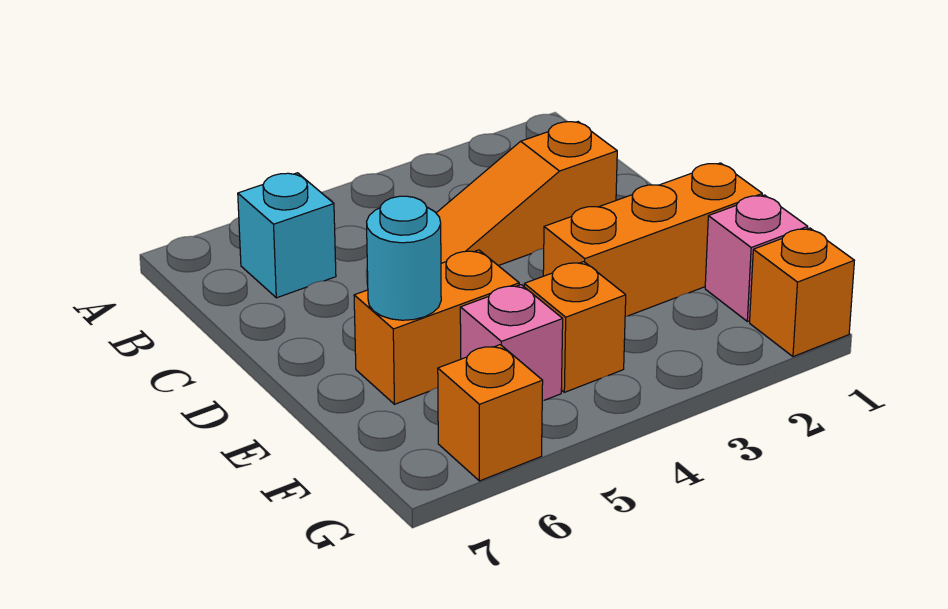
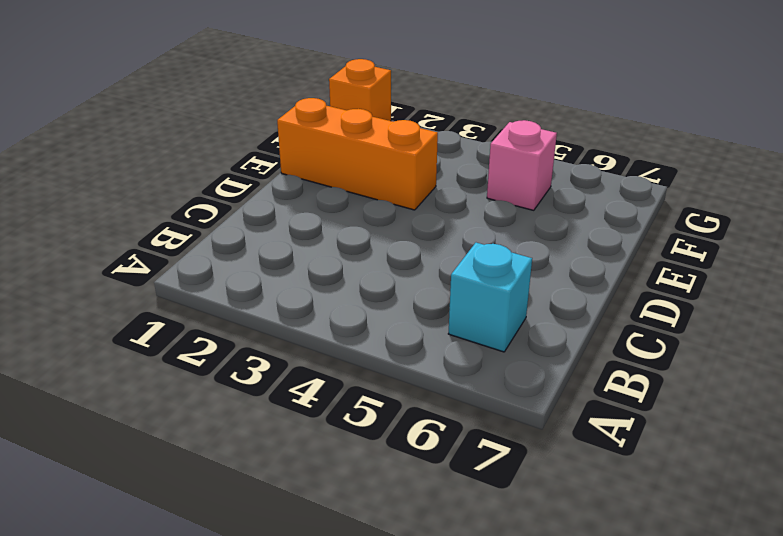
none -> orange slope C2:C4 level 1 top 2
none -> orange brick E5:E6 level 1

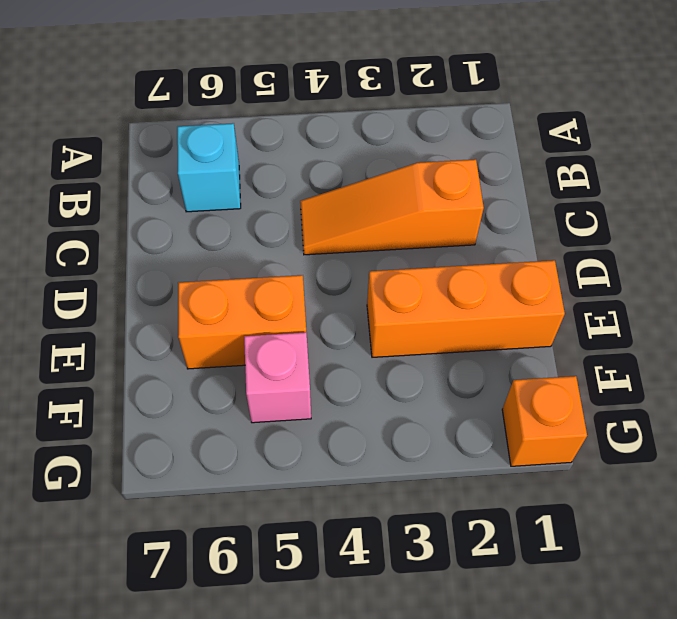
none -> pink brick F1 level 1
none -> orange brick F4 level 1

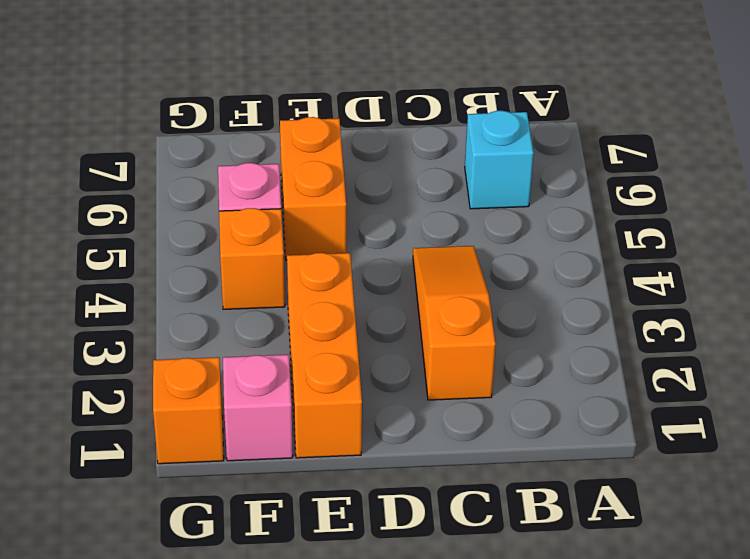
none -> orange brick G6 level 1
none -> cyan round brick E6 level 2

